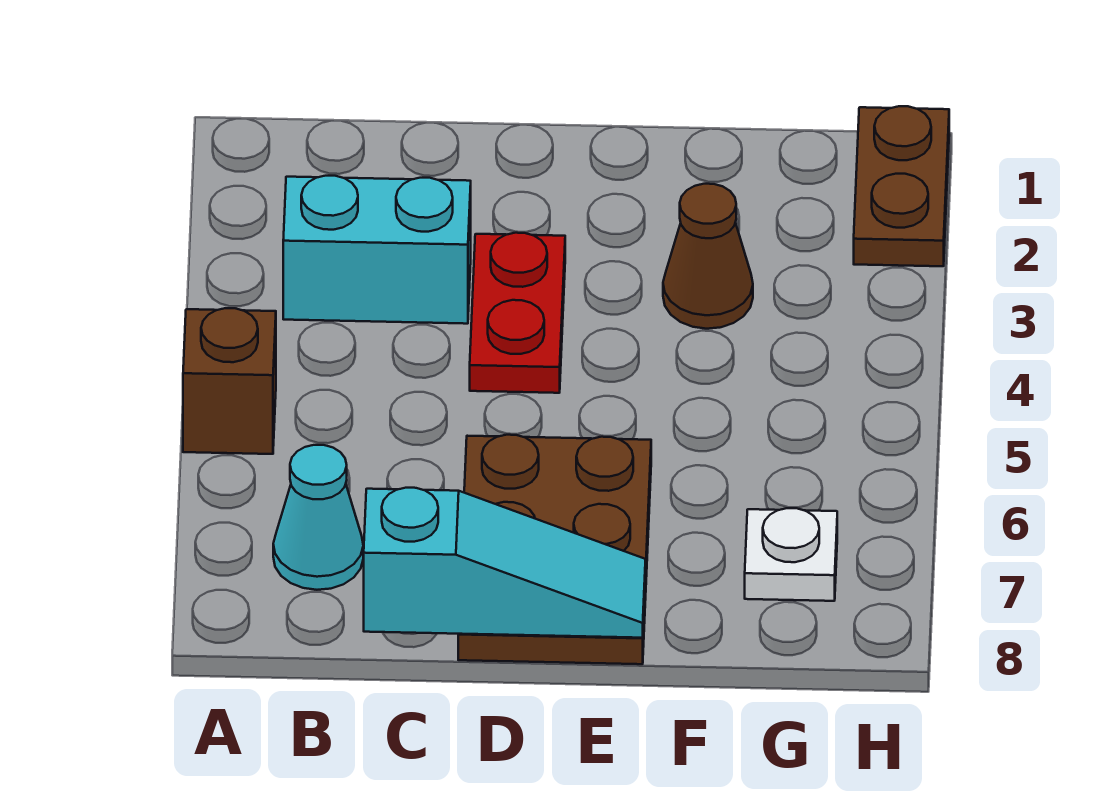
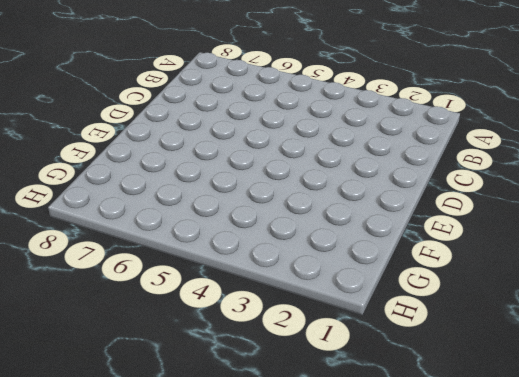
none -> brown brick A5 level 1
none -> cyan brick B3:C3 level 1

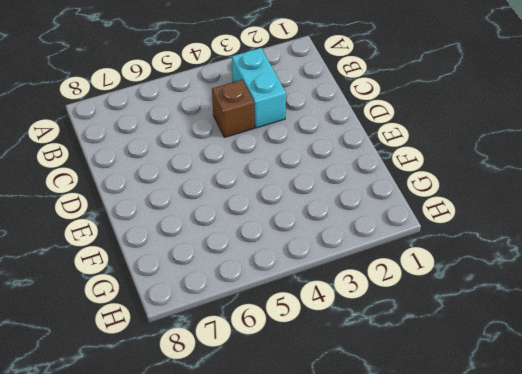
brown brick C4 level 1 -> brown brick A5 level 1
none -> cyan cone B7 level 1
none -> red plate D3:D4 level 1

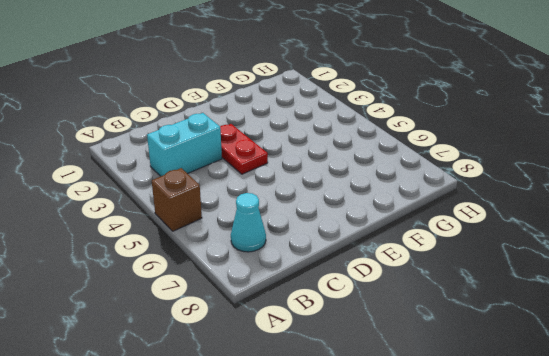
none -> brown plate D6:E8 level 1
none -> brown cone F3 level 1

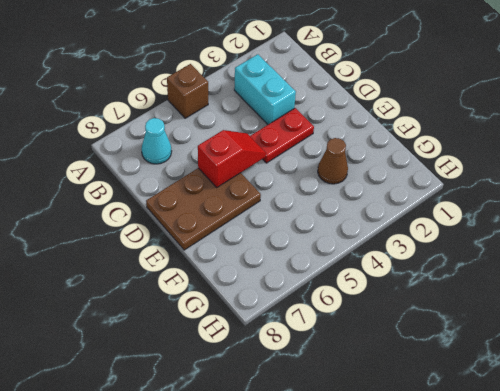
red slope D5:D6 level 2 top 6 -> none
none -> white plate G7 level 1
none -> brown plate H1:H2 level 1

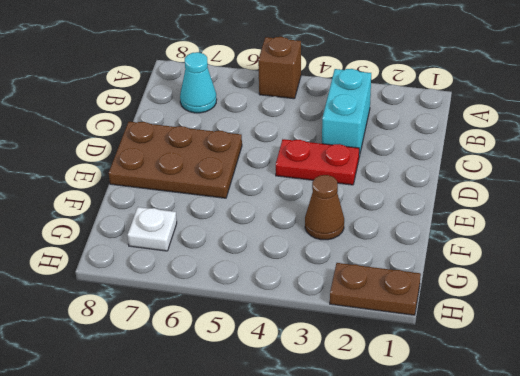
none -> cyan slope C8:E8 level 2 top C

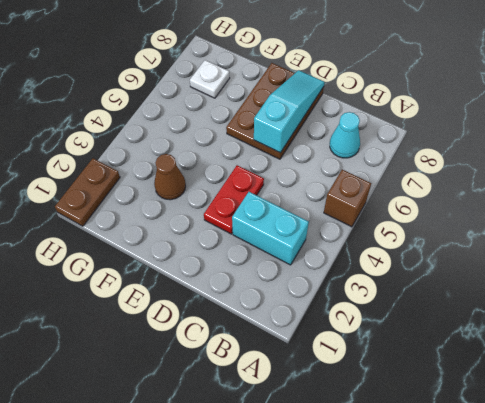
cyan slope D6:D8 level 2 top 6 -> cyan slope C8:E8 level 2 top C

